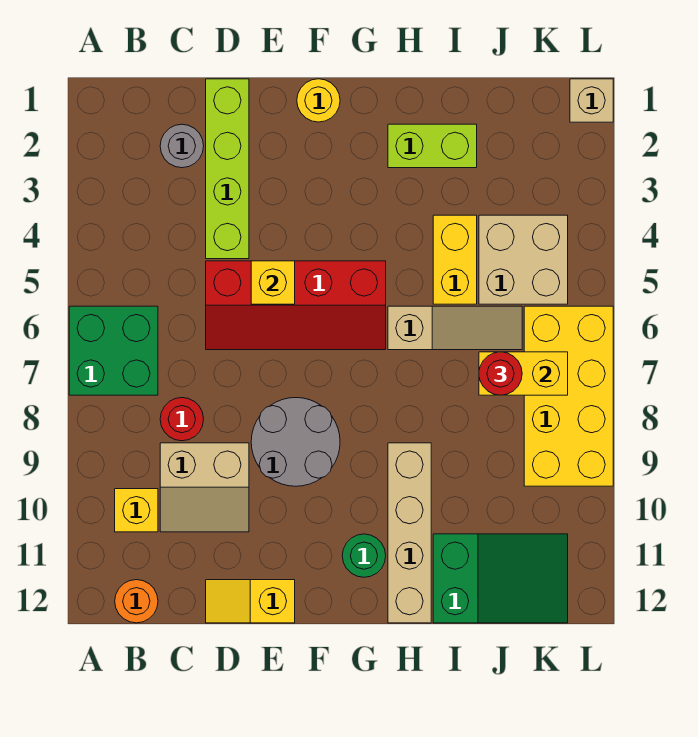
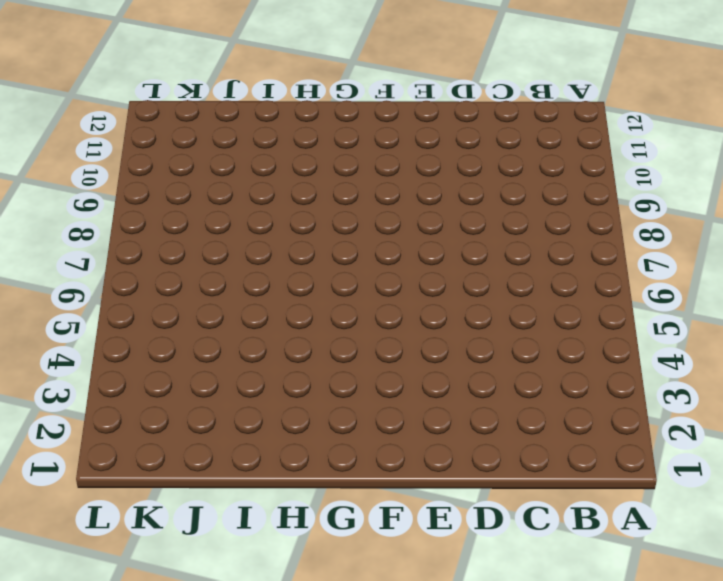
none -> green brick A6:B7 level 1
none -> yellow brick B10 level 1
none -> orange round brick B12 level 1

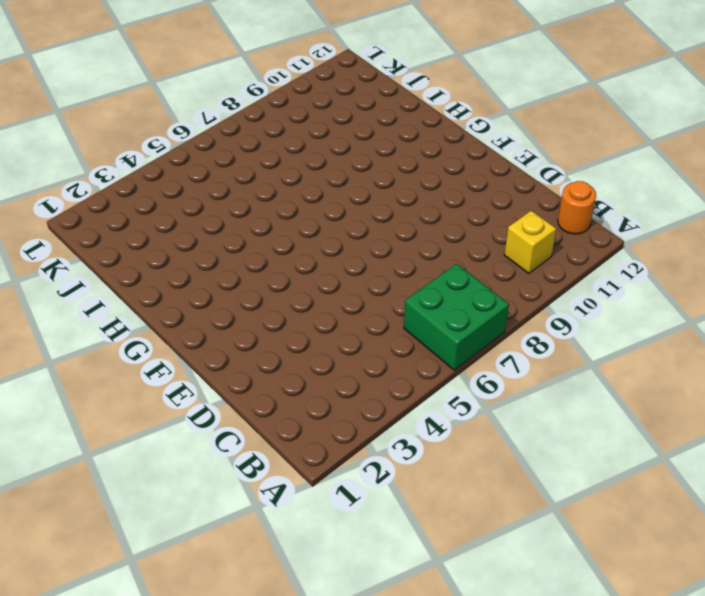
none -> grey round brick C2 level 1
none -> red round brick C8 level 1
none -> tan slope C9:D10 level 1 top 9

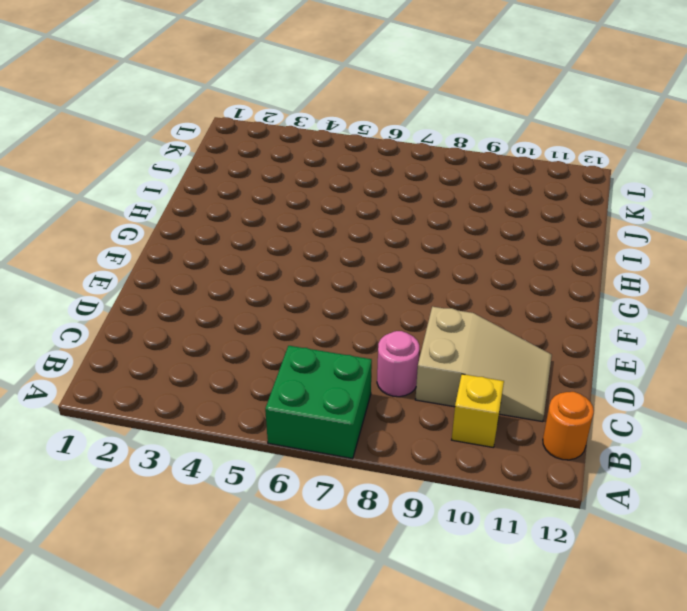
pink round brick C8 level 1 -> red round brick C8 level 1
tan slope C9:D11 level 1 top 9 -> tan slope C9:D10 level 1 top 9
none -> grey round brick C2 level 1
none -> lime brick D1:D4 level 1
none -> red slope D5:G6 level 1 top 5

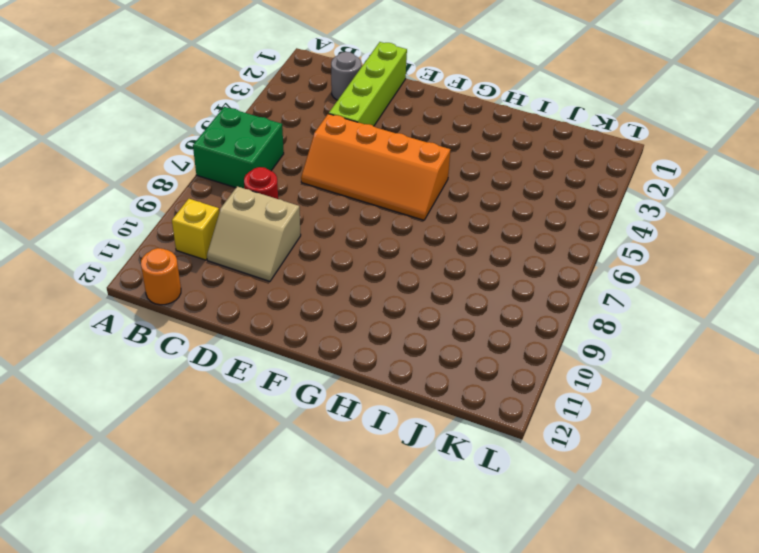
orange slope D5:G6 level 1 top 5 -> red slope D5:G6 level 1 top 5
none -> yellow slope D12:E12 level 1 top E
none -> grey round brick E8:F9 level 1
none -> yellow round brick F1 level 1

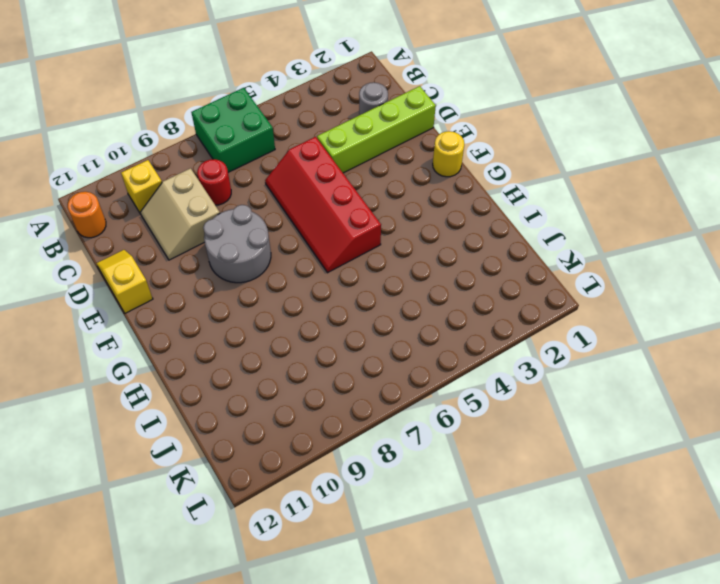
none -> green round brick G11 level 1
none -> lime brick H2:I2 level 1
none -> tan slope H6:J6 level 1 top H

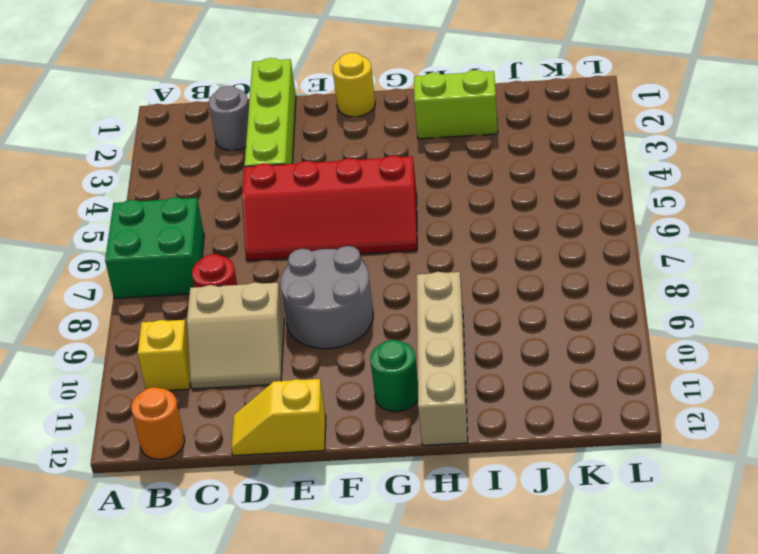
none -> tan slope H6:J6 level 1 top H
none -> yellow brick I4:I5 level 1
none -> green slope I11:K12 level 1 top I

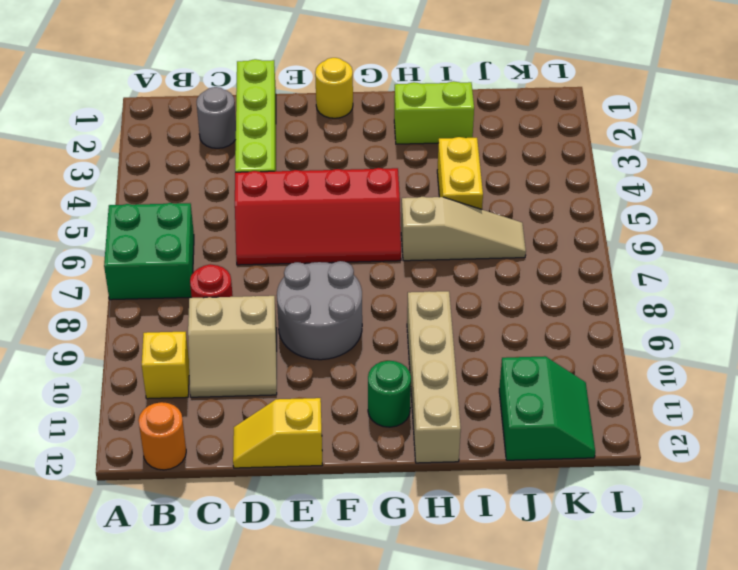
green slope J11:K12 level 1 top J -> green slope I11:K12 level 1 top I
none -> tan brick J4:K5 level 1
none -> yellow brick K6:L9 level 1
none -> tan brick L1 level 1

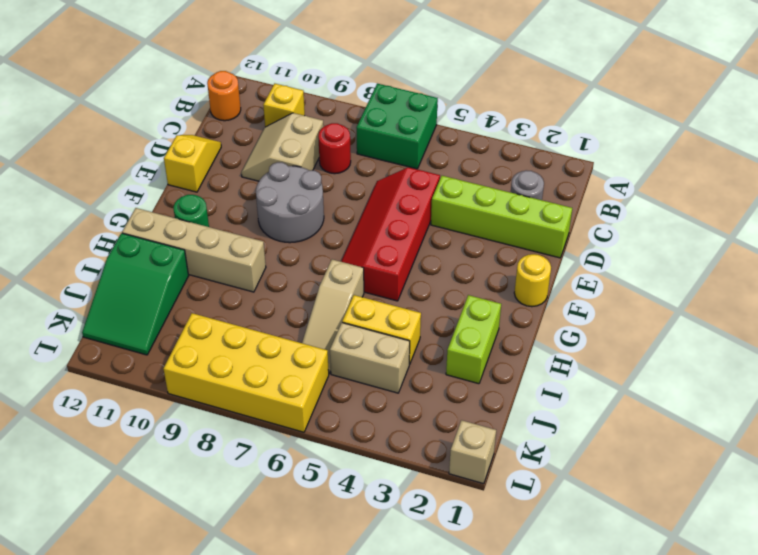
tan brick J4:J5 level 1 -> tan brick J4:K5 level 1
none -> yellow brick E5 level 2
none -> yellow brick J7:K7 level 2
none -> red round brick J7 level 3

